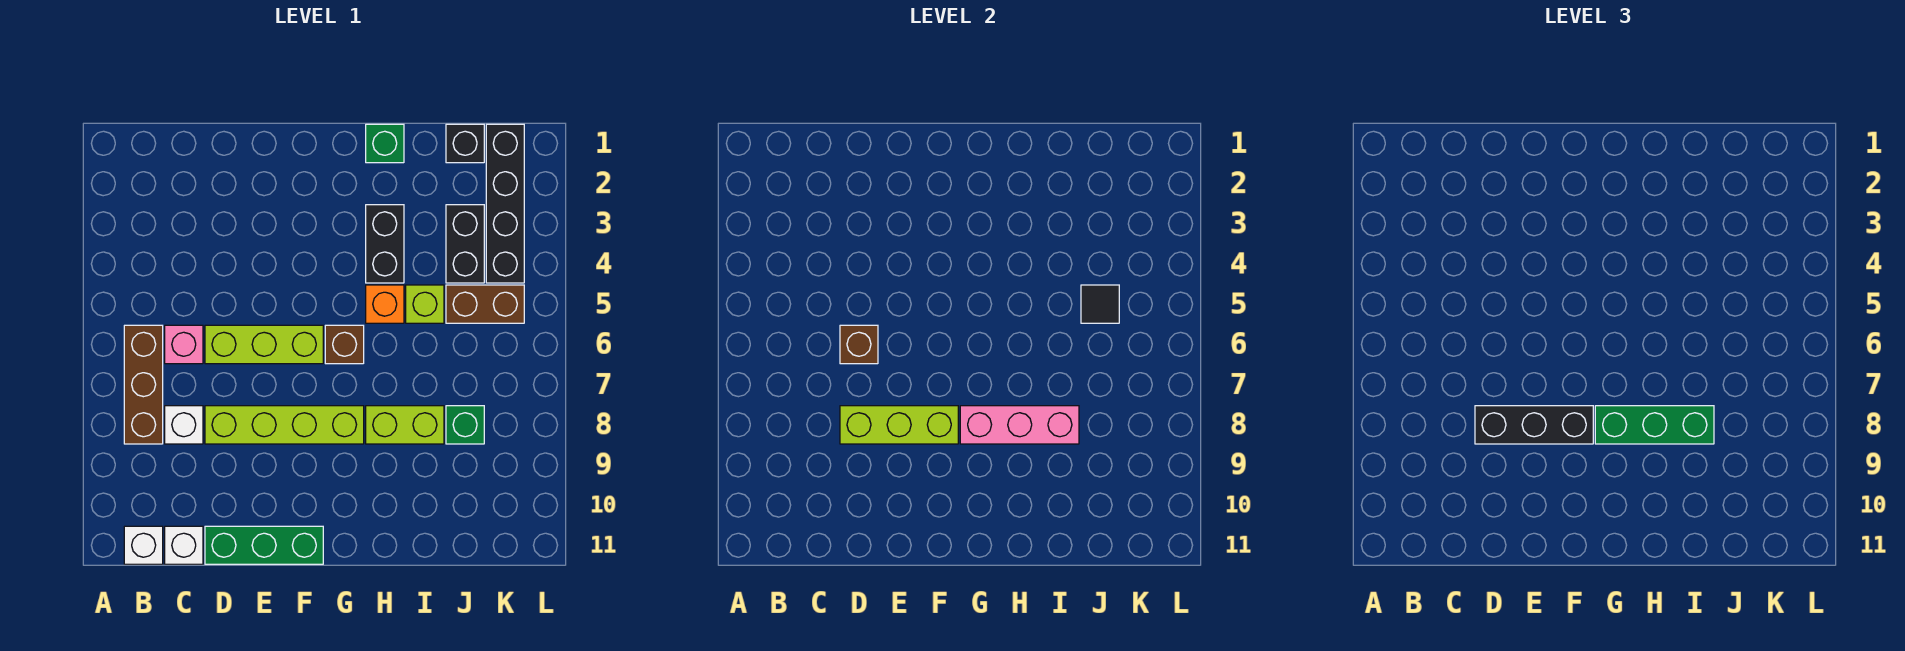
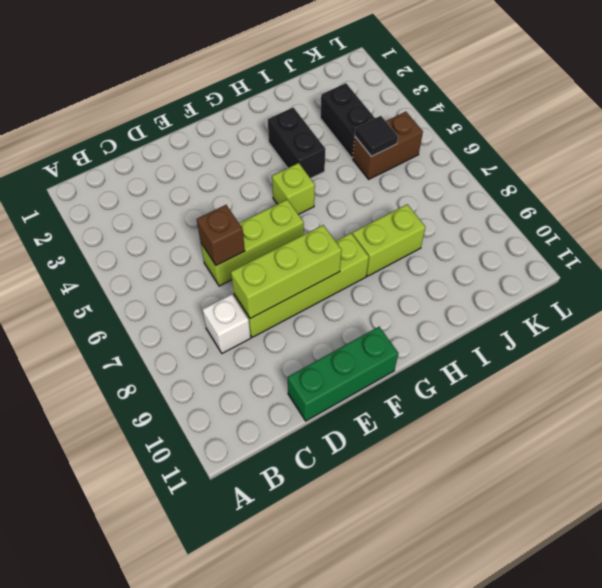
lime brick G5 level 1 -> lime brick I5 level 1
none -> brown brick B6:B8 level 1
none -> white brick B11 level 1
none -> pink brick C6 level 1

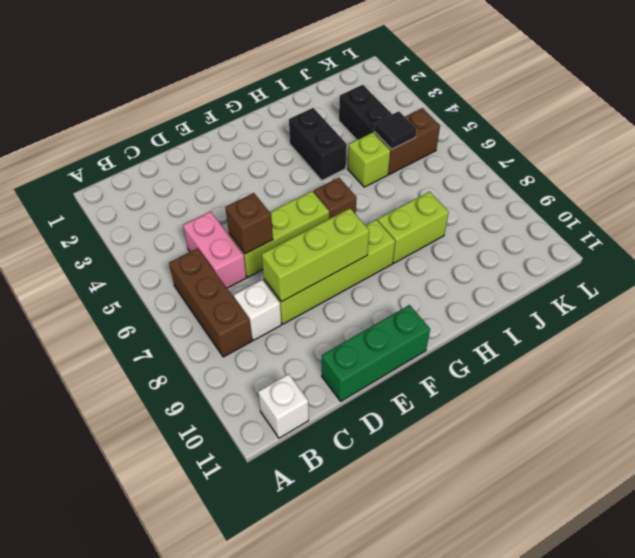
pink brick C5:C6 level 1 -> pink brick C6 level 1
none -> white brick C11 level 1
none -> green brick H1 level 1
none -> orange brick H5 level 1

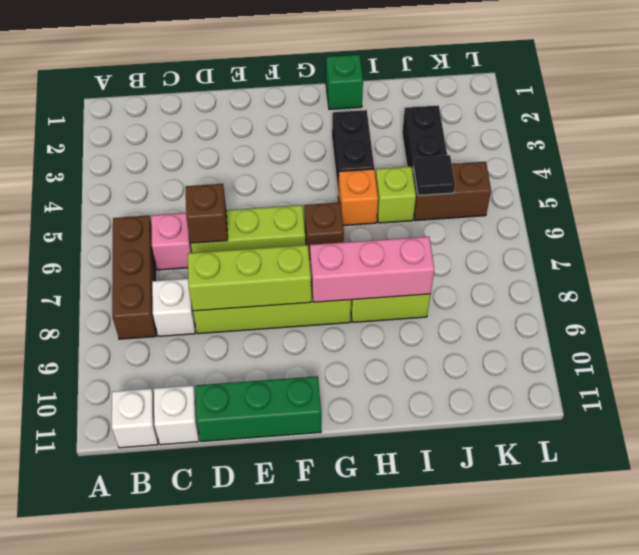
none -> black brick J1 level 1
none -> green brick J8 level 1
none -> black brick K1:K4 level 1

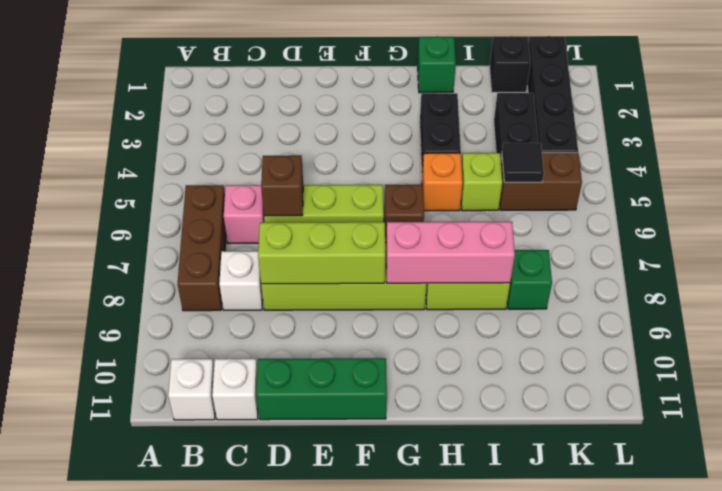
none -> black brick D8:F8 level 3
none -> green brick G8:I8 level 3

